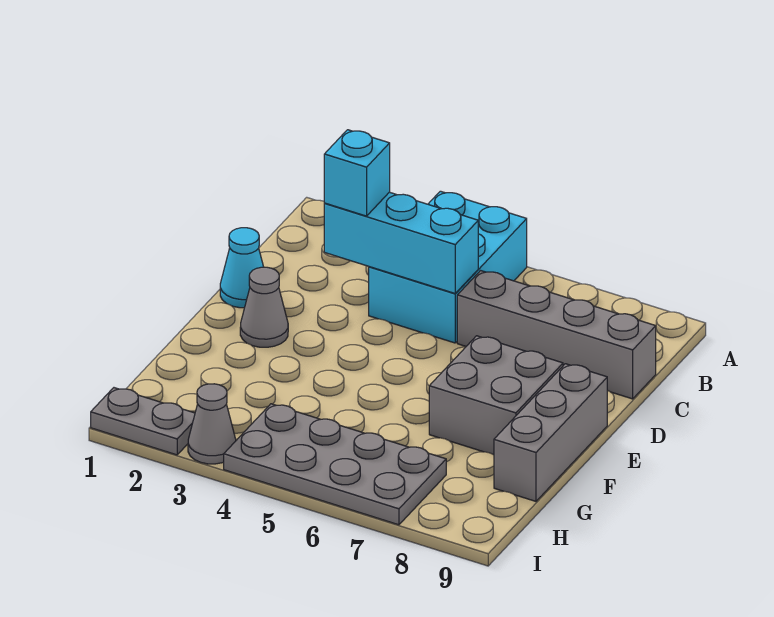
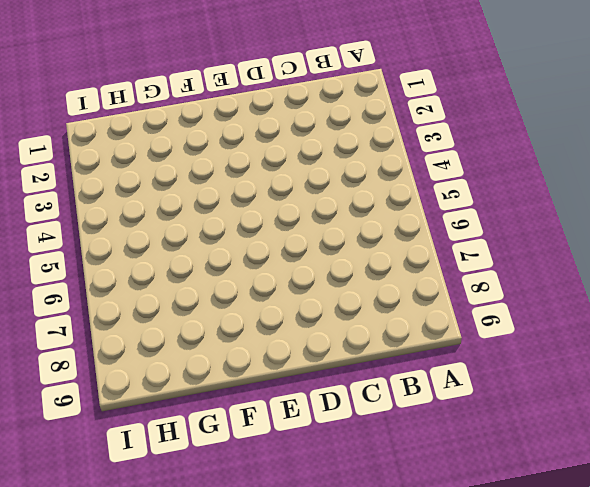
none -> cyan brick A4:C5 level 1
none -> grey brick C6:C9 level 1

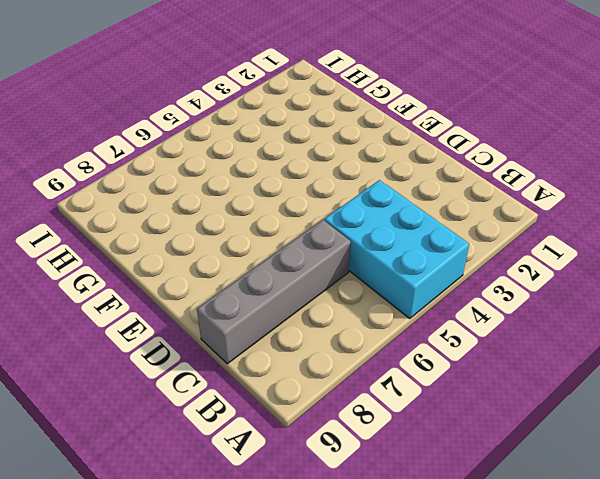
none -> cyan cone D1 level 1
none -> grey cone E2 level 1

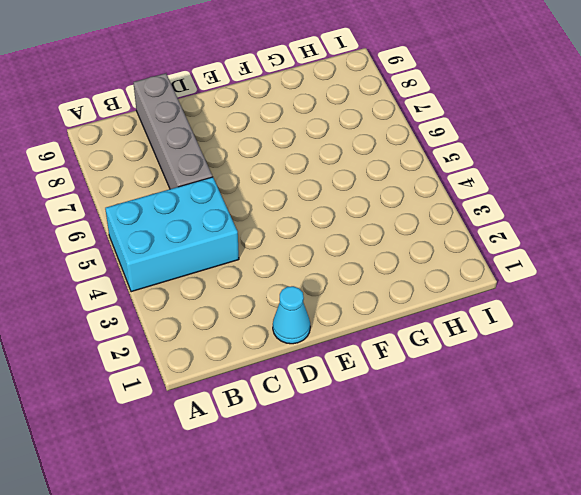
none -> grey cone E2 level 1
none -> grey brick E7:F8 level 1

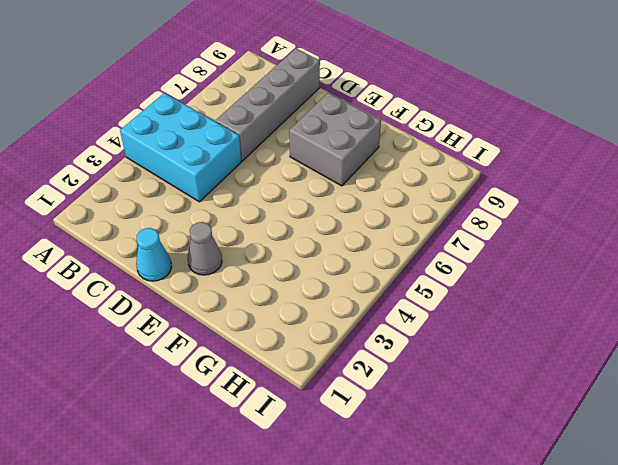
none -> grey brick E9:G9 level 1
none -> grey plate H4:I7 level 1

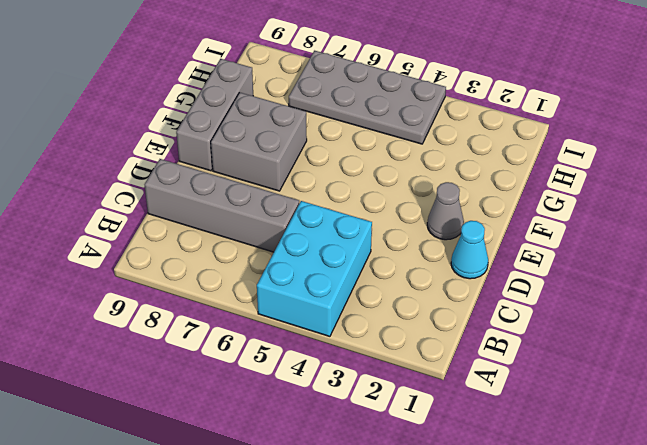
none -> grey plate I1:I2 level 1
none -> grey cone I3 level 1

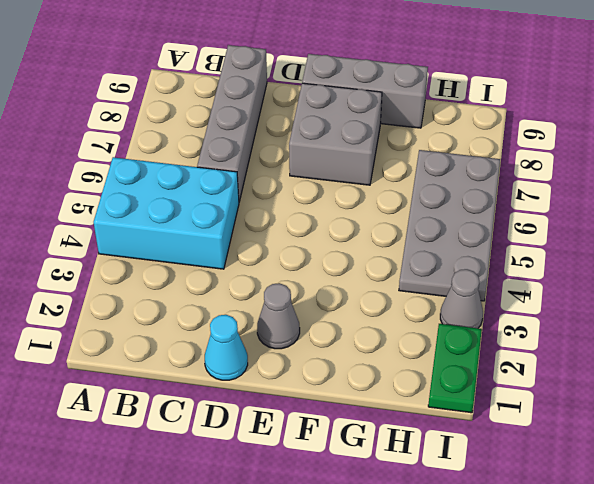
green plate I1:I2 level 1 -> grey plate I1:I2 level 1
none -> cyan brick C3:C5 level 2
none -> cyan brick C3 level 3

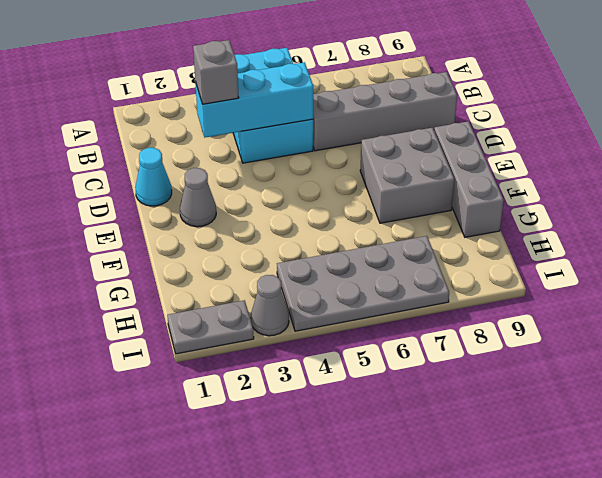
grey brick C3 level 3 -> cyan brick C3 level 3

